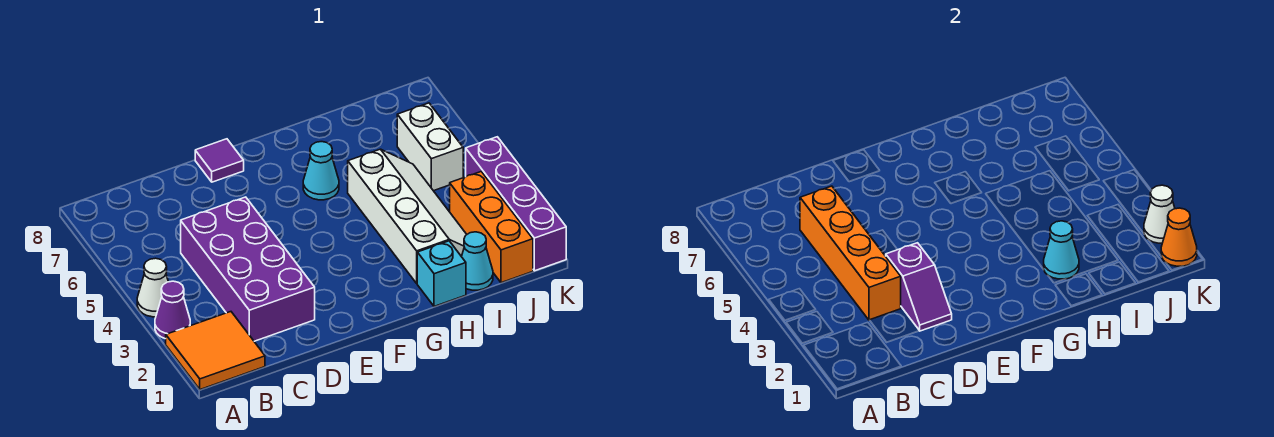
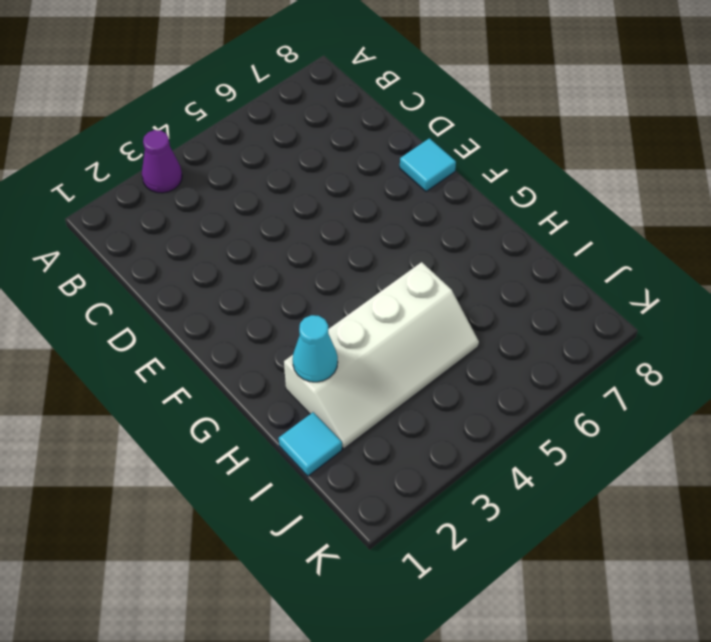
cyan tile E8 level 1 -> purple tile E8 level 1
cyan tile I1 level 1 -> cyan cone I1 level 1
none -> orange tile A1:B2 level 1
none -> white cone A4 level 1
none -> purple brick C2:D5 level 1

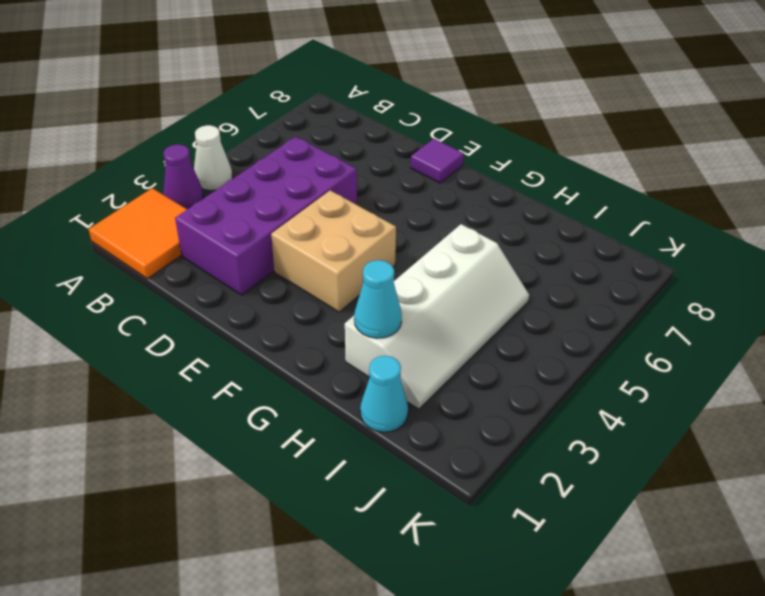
tan brick E3:F4 level 1 -> none
none -> cyan cone G6 level 1
none -> cyan brick H1 level 1
none -> orange brick J1:J3 level 1

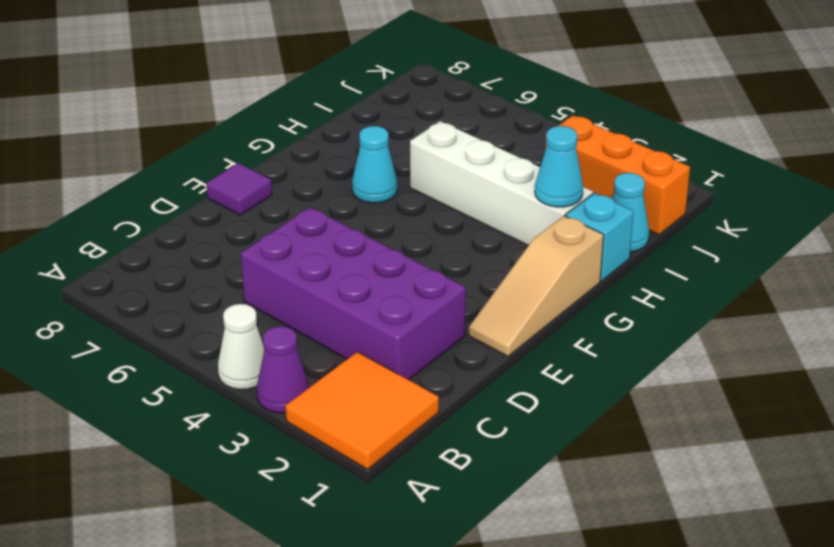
tan slope E1:G1 level 1 top G -> none
none -> white brick J5:J6 level 1
none -> purple brick K1:K4 level 1
none -> orange brick C3:C6 level 2

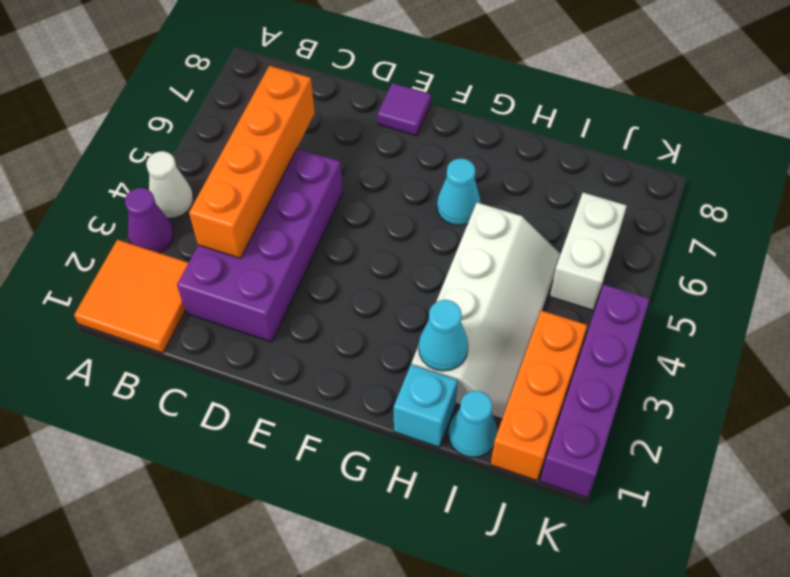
none -> purple slope D2:D3 level 2 top 3
none -> orange cone K1 level 2
none -> white cone K2 level 2

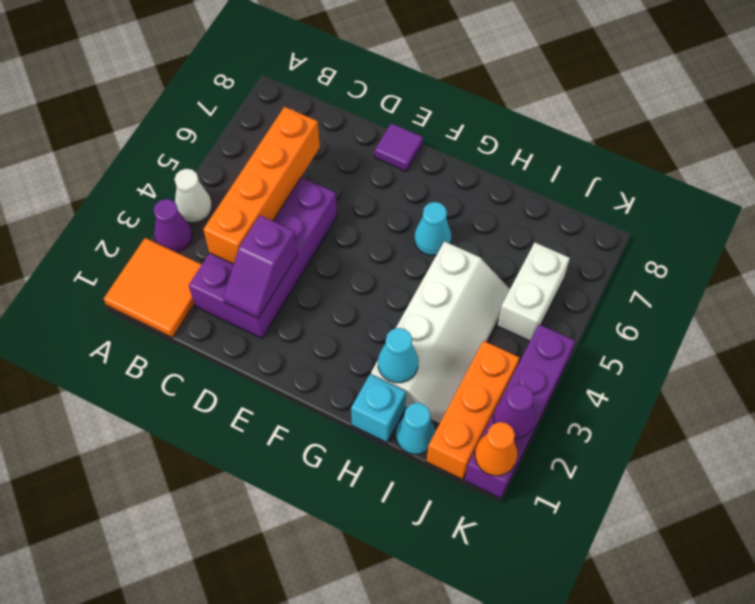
purple cone K2 level 2 -> white cone K2 level 2

